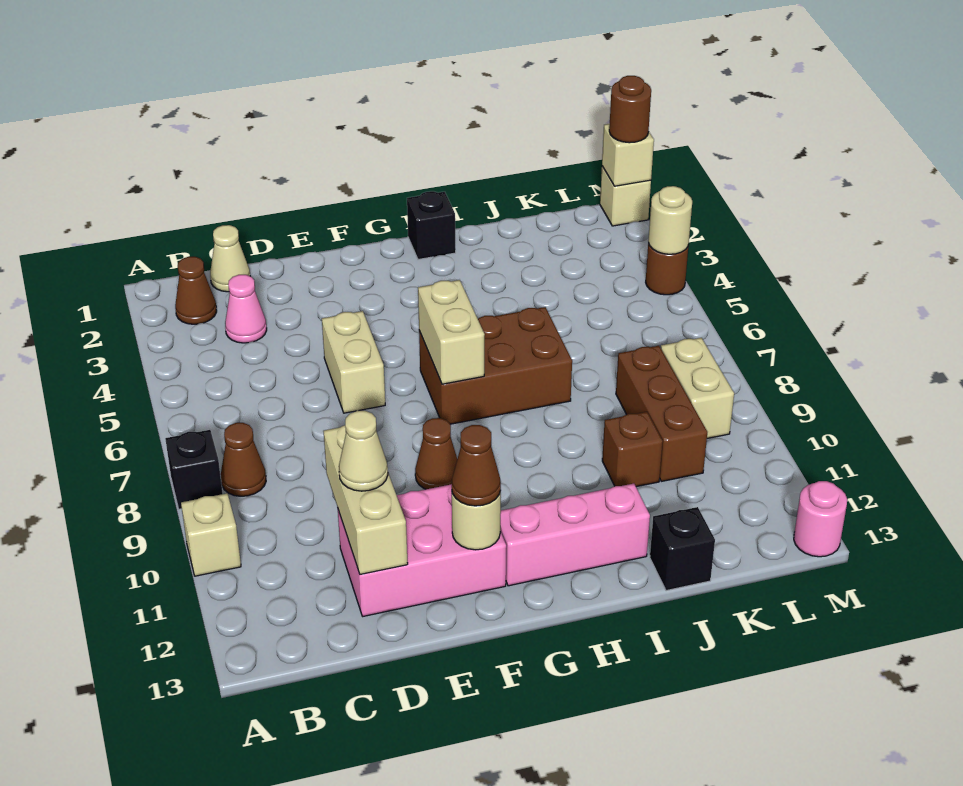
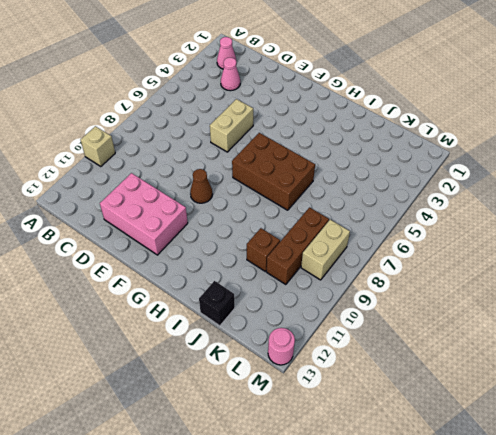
pink cone B2 level 1 -> brown cone B2 level 1
none -> black brick A8 level 1
none -> brown cone B8 level 1
none -> tan cone C1 level 1

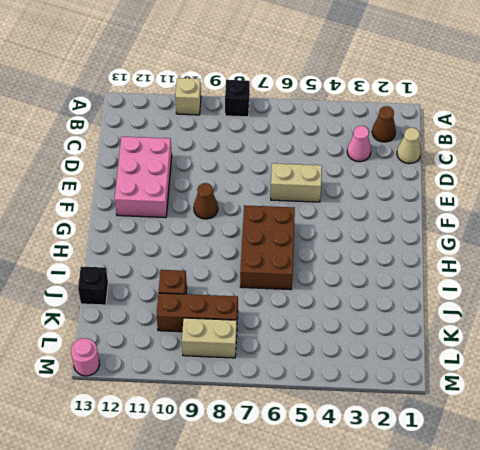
none -> brown cone B8 level 1
none -> pink brick G12:I12 level 1
none -> black brick H1 level 1

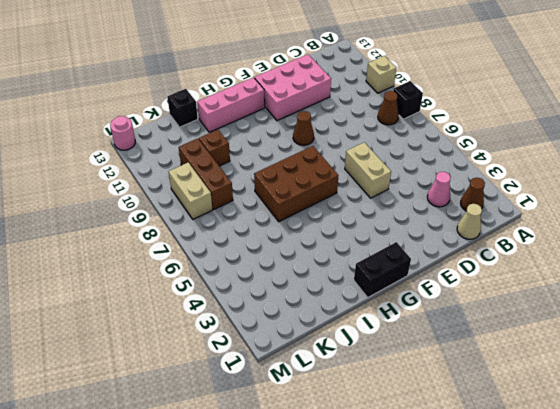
black brick G1:H1 level 1 -> black brick H1 level 1
none -> tan brick M1 level 1
none -> brown round brick M4 level 1
none -> tan brick D10:D12 level 2

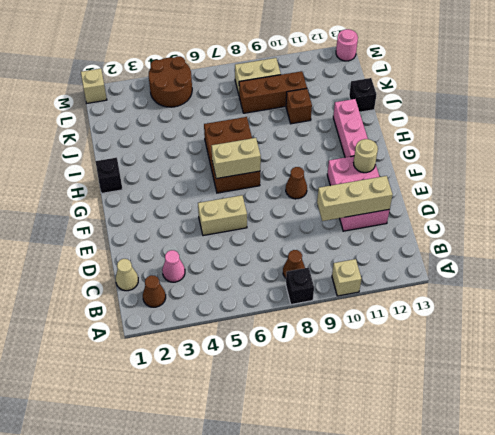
brown round brick L4:M5 level 1 -> brown round brick M4 level 1
none -> tan brick M1 level 2
none -> tan round brick M4 level 2
none -> tan cone D11 level 3

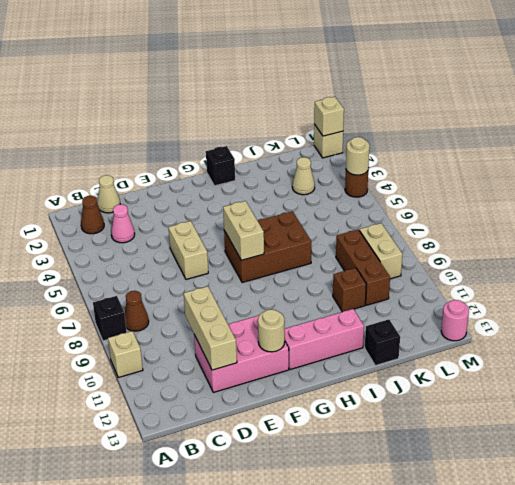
tan cone K3 level 1 -> tan cone D11 level 3
none -> brown cone F9 level 1
none -> brown cone F12 level 3
none -> brown round brick M1 level 3

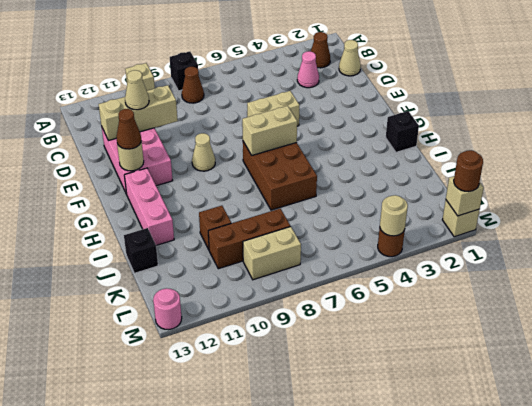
tan cone F9 level 1 -> brown cone F9 level 1

